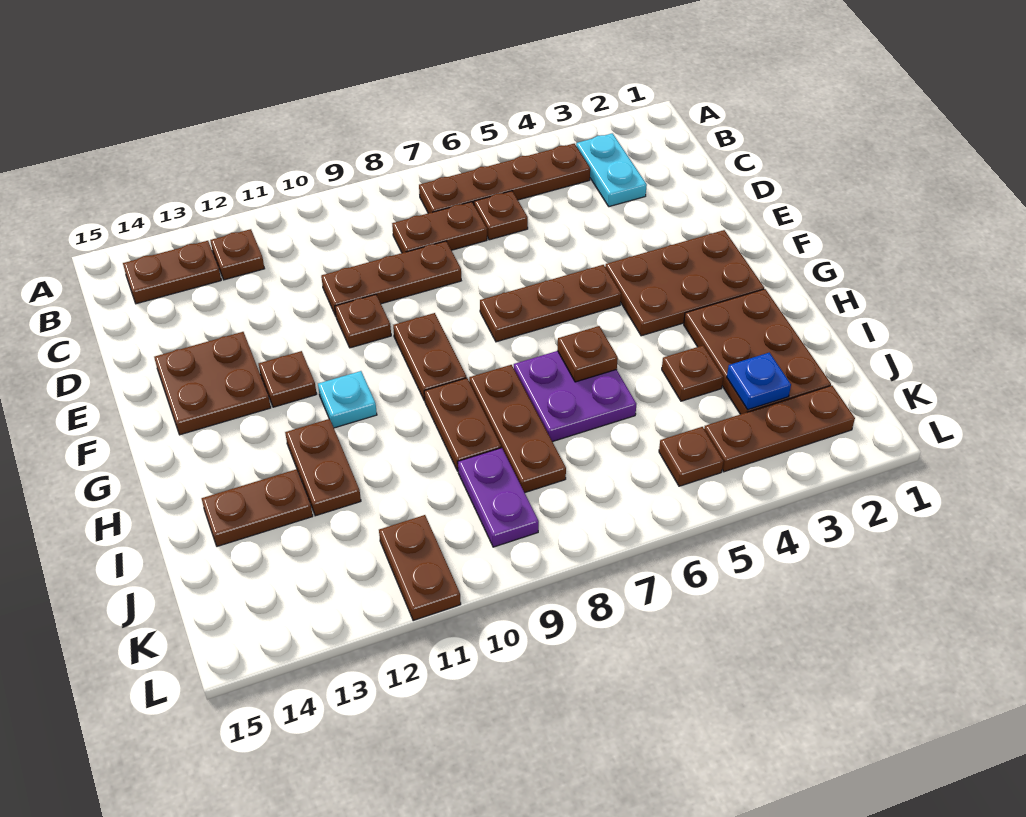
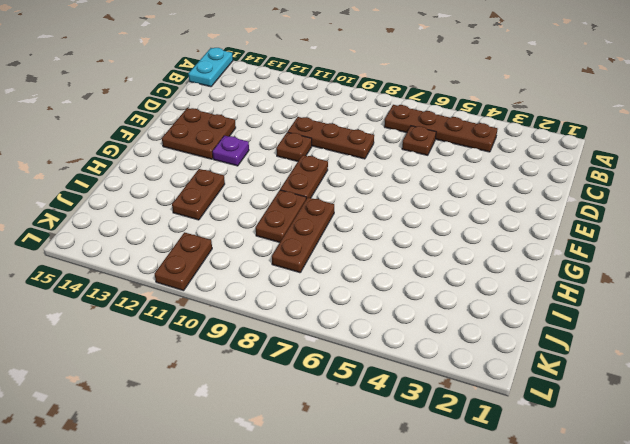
cyan plate A15:B15 level 1 -> cyan plate B3:C3 level 1
purple plate F12 level 1 -> brown plate F12 level 1
none -> brown plate B12 level 1
none -> brown plate B13:B14 level 1
none -> brown plate C7:C8 level 1

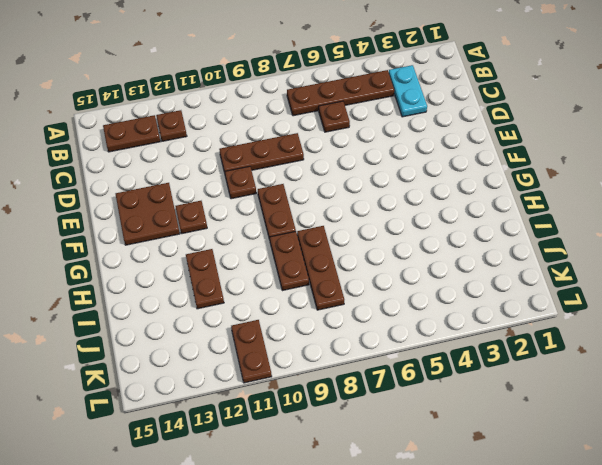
none -> brown plate C7:C8 level 1
none -> brown plate F2:G4 level 1
none -> brown plate F5:F7 level 1

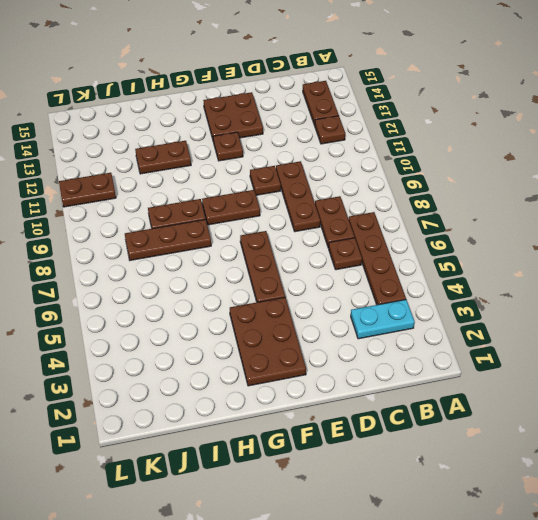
none -> cyan plate G11 level 1
none -> brown plate H2:J3 level 1
none -> purple plate H6:I7 level 1

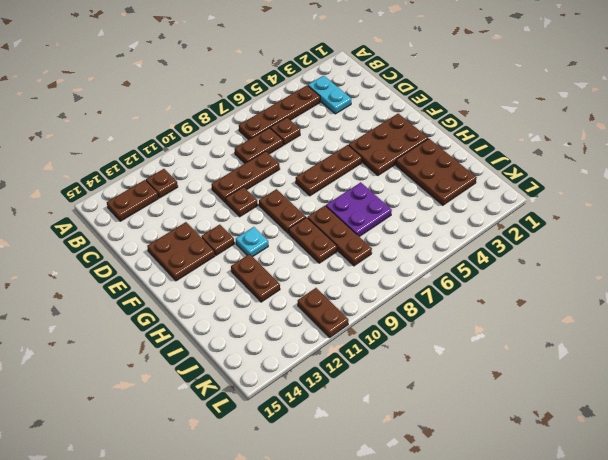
none -> brown plate I4 level 1
none -> brown plate I13:I14 level 1
none -> purple plate J9:K9 level 1

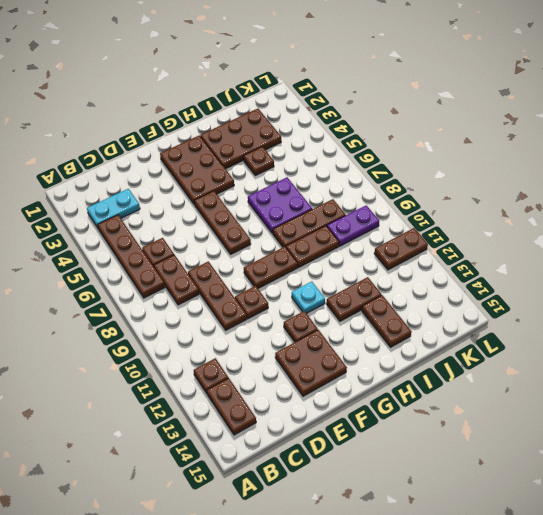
none -> brown plate K2:K4 level 1
none -> brown plate K5 level 1
none -> brown plate H6 level 2

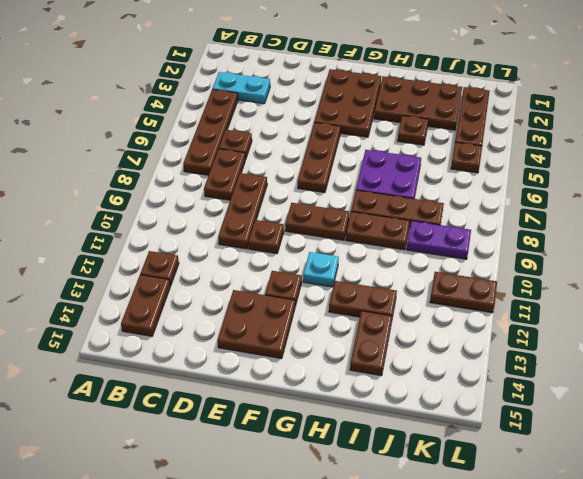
none -> brown plate H6 level 2
none -> blue plate J3 level 2

